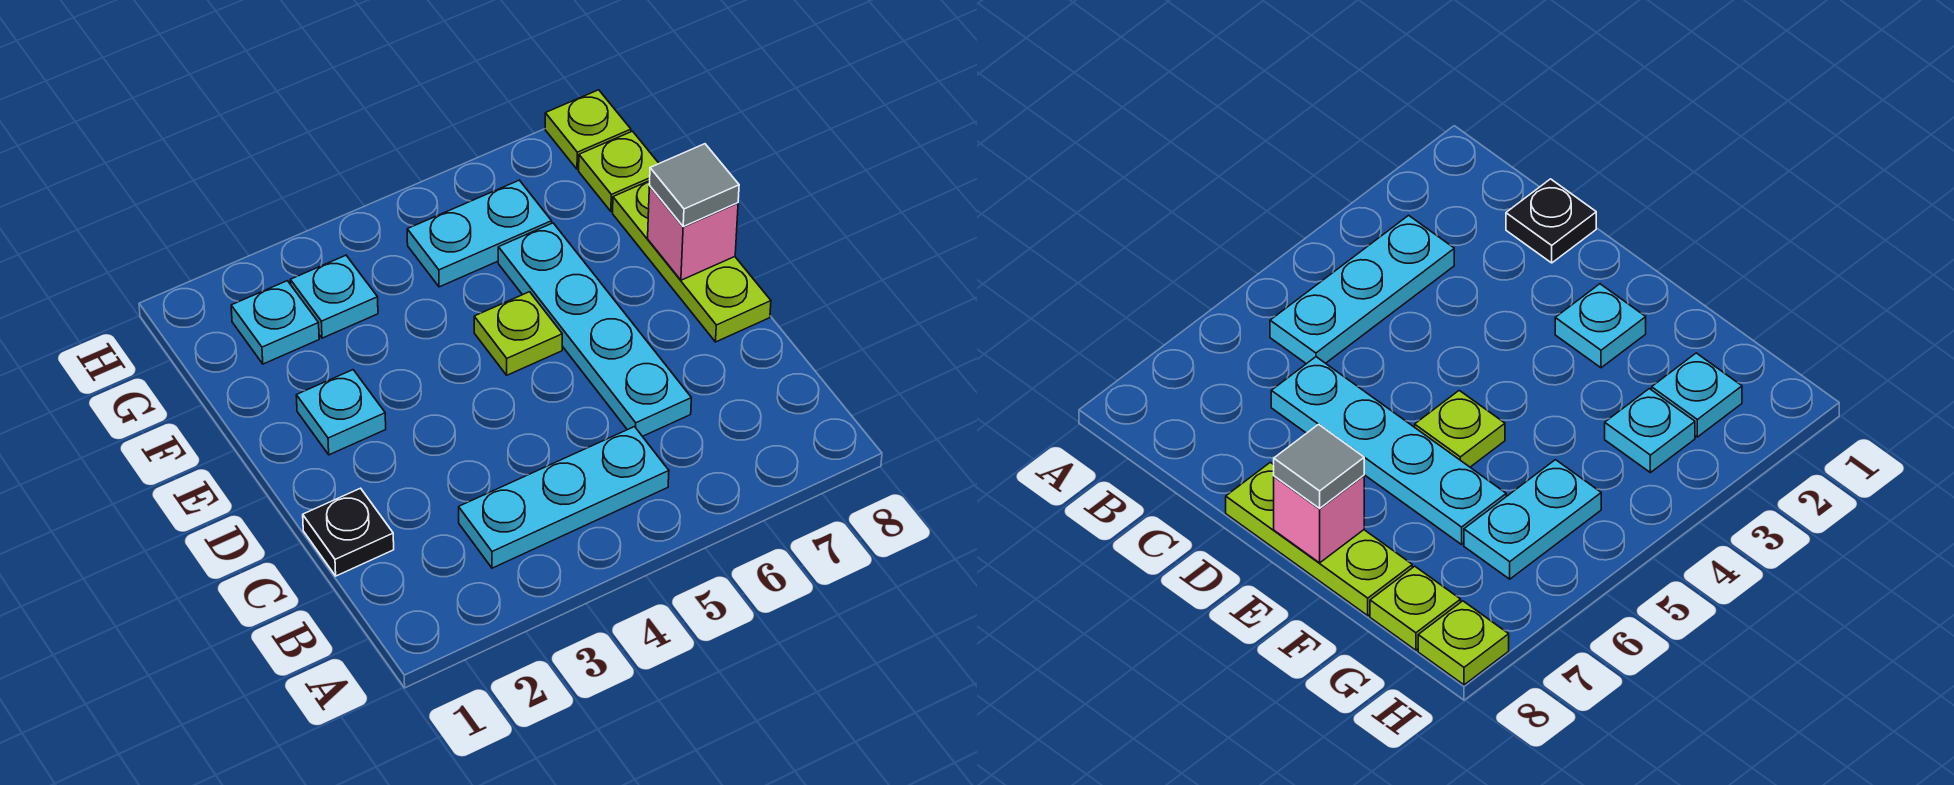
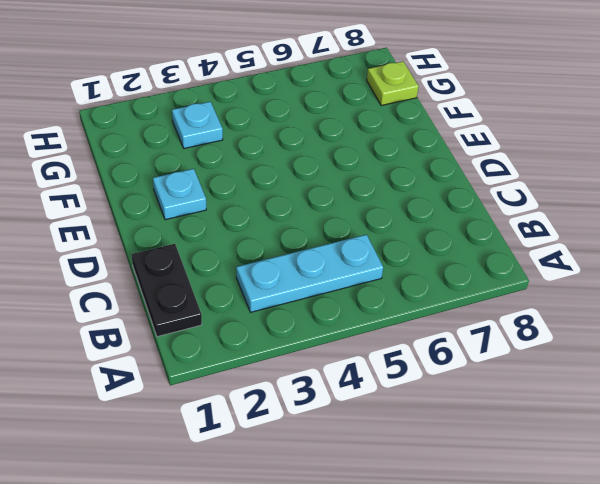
black plate B1:C1 level 1 -> black plate C1 level 1
none -> cyan plate C6:F6 level 1
none -> lime plate D8:F8 level 1
none -> lime plate E5 level 1

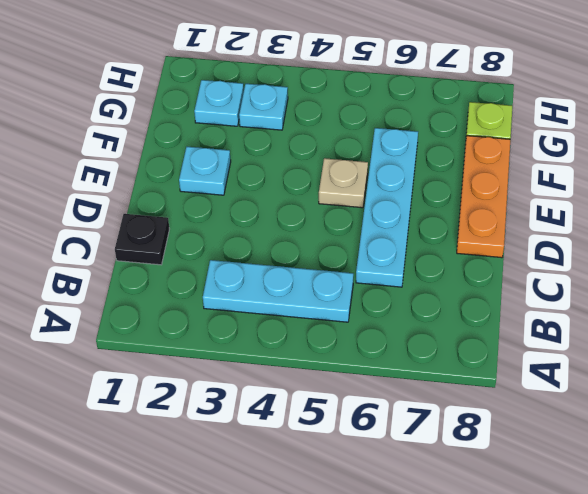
orange plate D8:F8 level 1 -> lime plate D8:F8 level 1
tan plate E5 level 1 -> lime plate E5 level 1
none -> cyan plate G5:G6 level 1
none -> lime plate H8 level 1
none -> pink brick E8 level 2

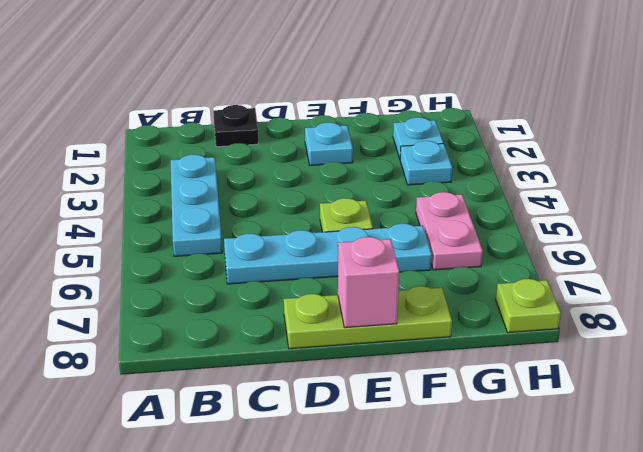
pink plate G5:G6 level 1 -> cyan plate G5:G6 level 1
none -> lime plate G8 level 1
none -> grey tile E8 level 3

